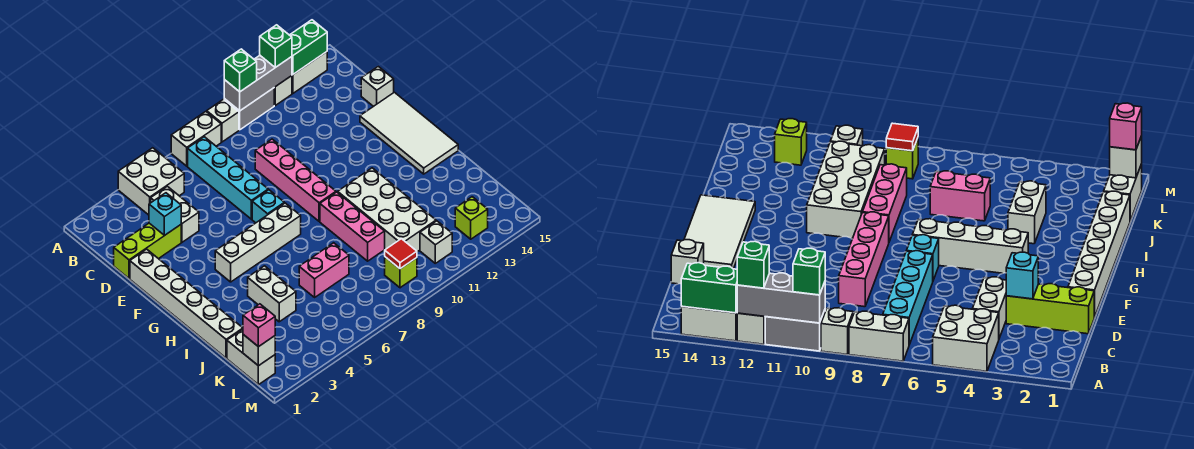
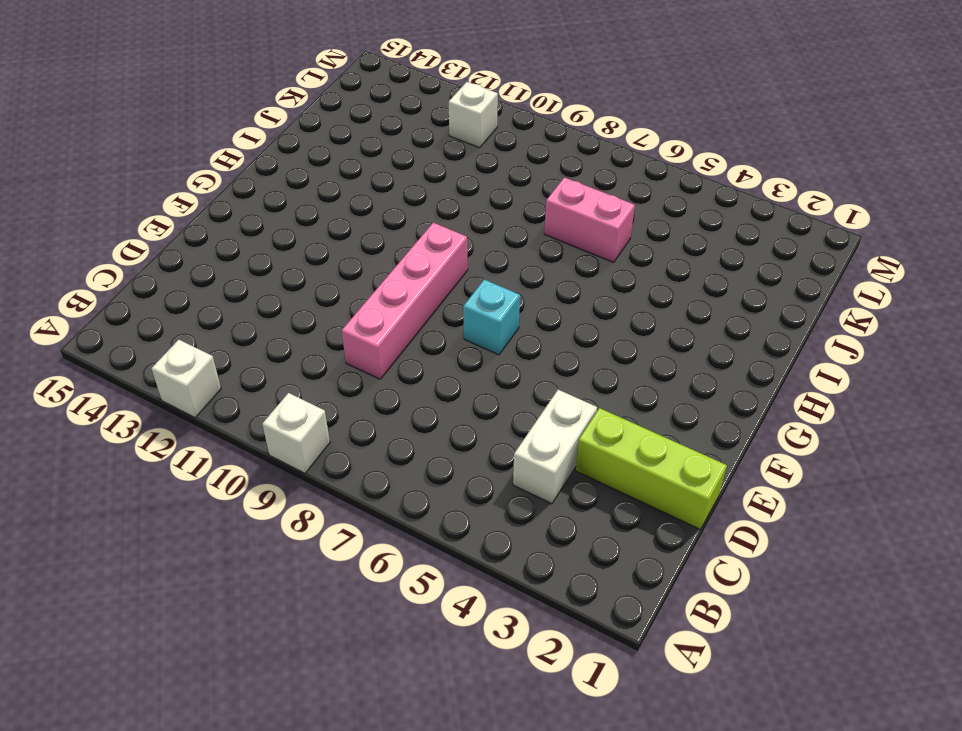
none -> white brick A4:B5 level 1
none -> white brick A7:A8 level 1
none -> grey brick A10:A11 level 1
none -> white brick A13:A14 level 1

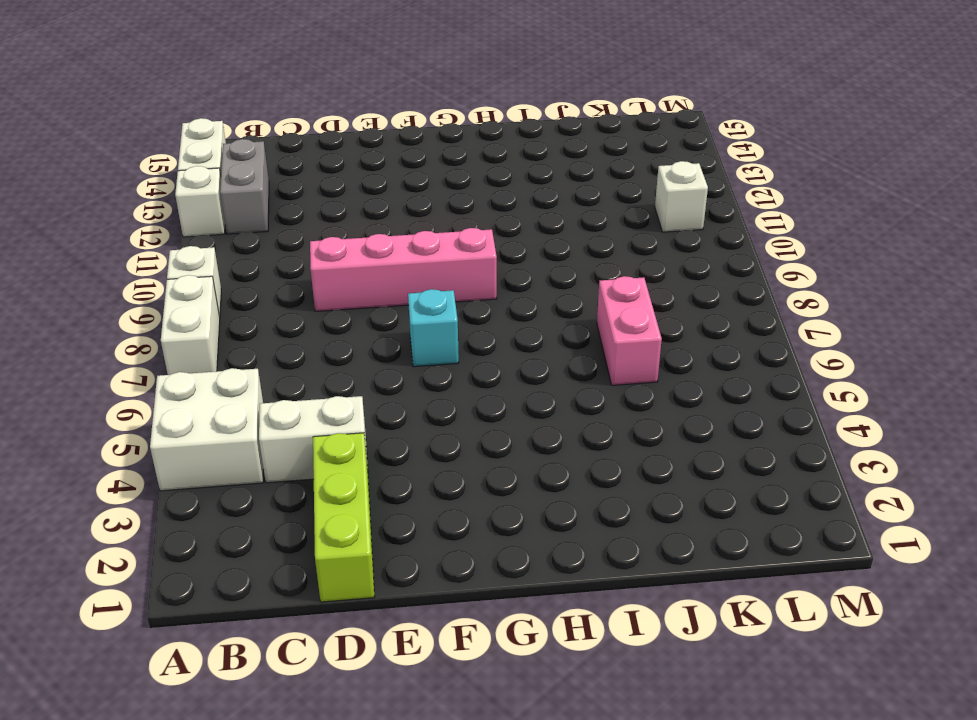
grey brick B12:B13 level 1 -> grey brick A10:A11 level 1
none -> cyan brick B7:E7 level 1
none -> white brick D15 level 1
none -> white brick E1:J1 level 1
none -> white tile E14:H15 level 1

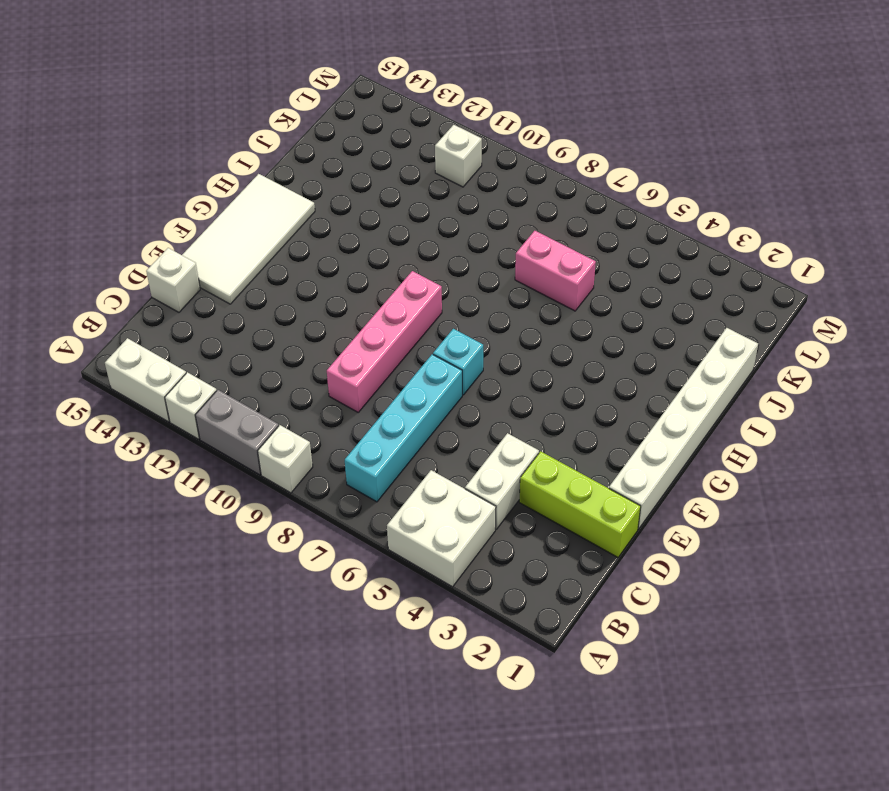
none -> white brick A7:A8 level 1
none -> white brick G4:G7 level 1
none -> pink brick H9:J9 level 1
none -> white brick H10:K11 level 1

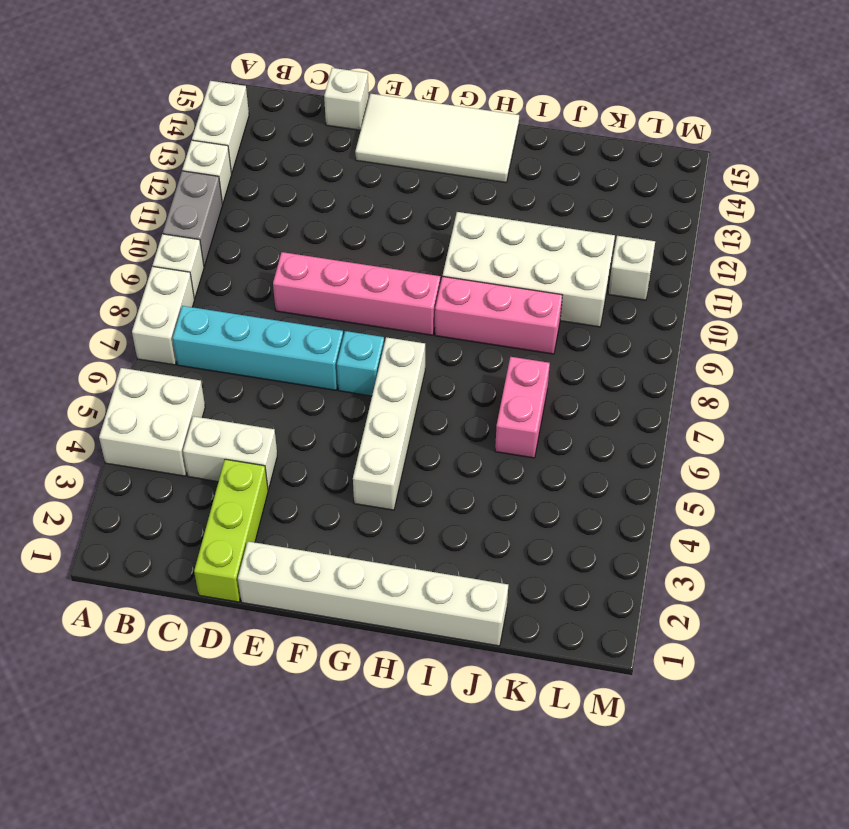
none -> white brick I4:J4 level 1
none -> white brick K1:L1 level 1
none -> lime brick L9 level 1
none -> lime brick L13 level 1

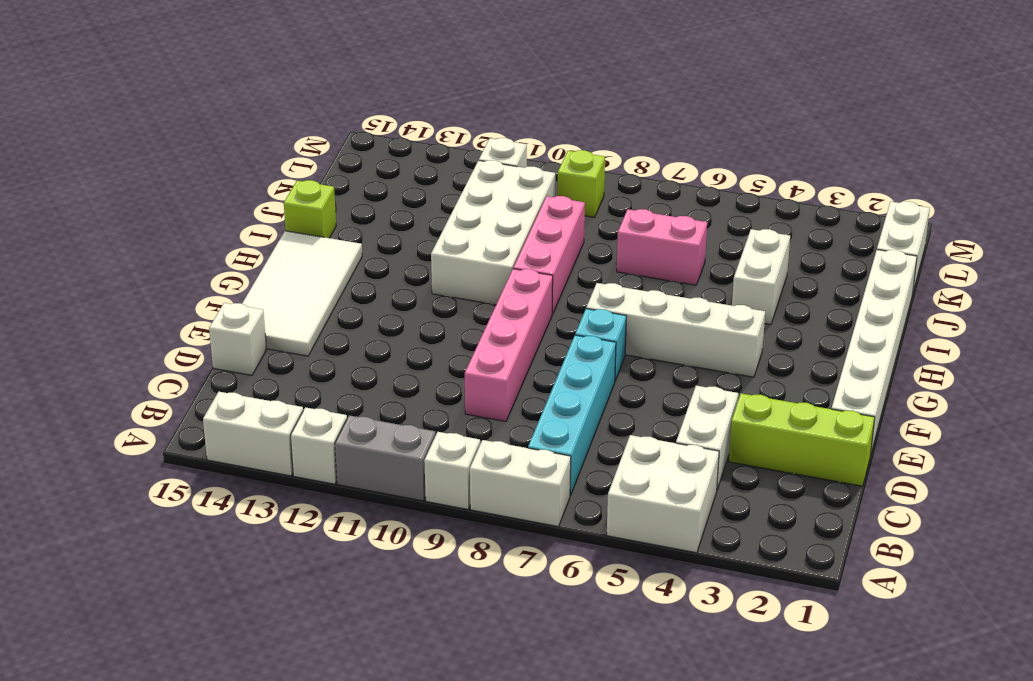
lime brick I15 level 1 -> lime brick L13 level 1
none -> grey brick A10:A12 level 2
none -> green brick A13:A14 level 2
none -> cyan brick D3 level 2
none -> white brick L1 level 2

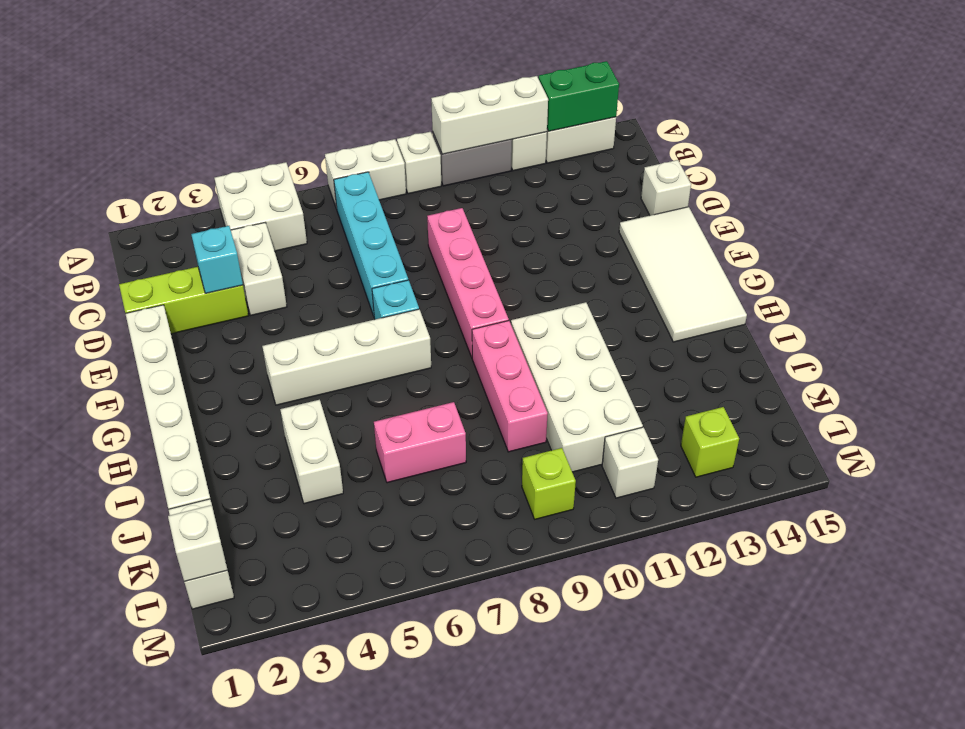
white brick A10:A12 level 2 -> grey brick A10:A12 level 2
none -> red tile L9 level 2
none -> green brick A10 level 3
none -> green brick A12 level 3
none -> pink brick L1 level 3

